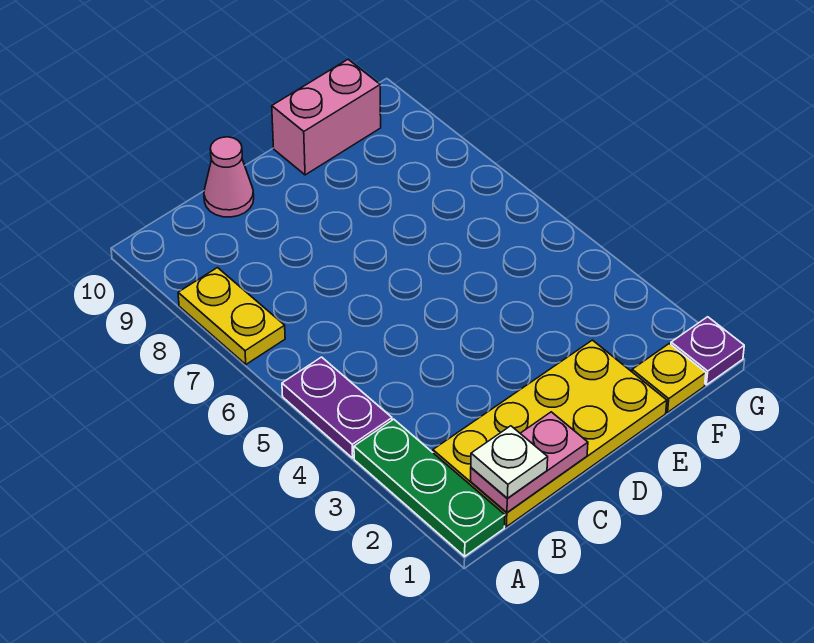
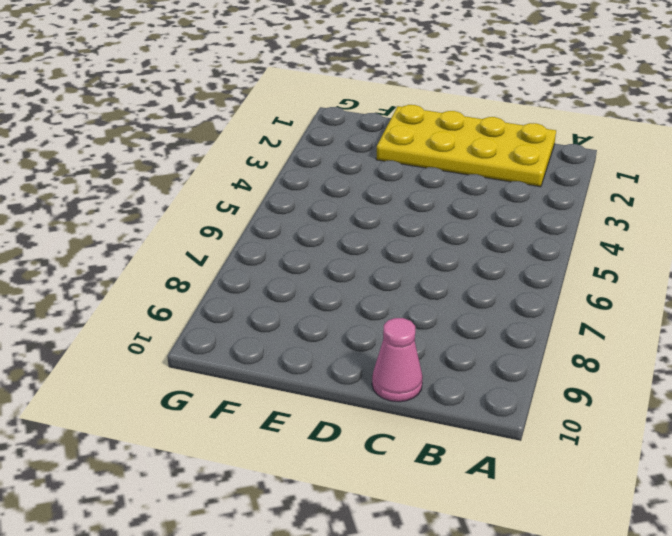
none -> green plate A1:A3 level 1
none -> purple plate A4:A5 level 1

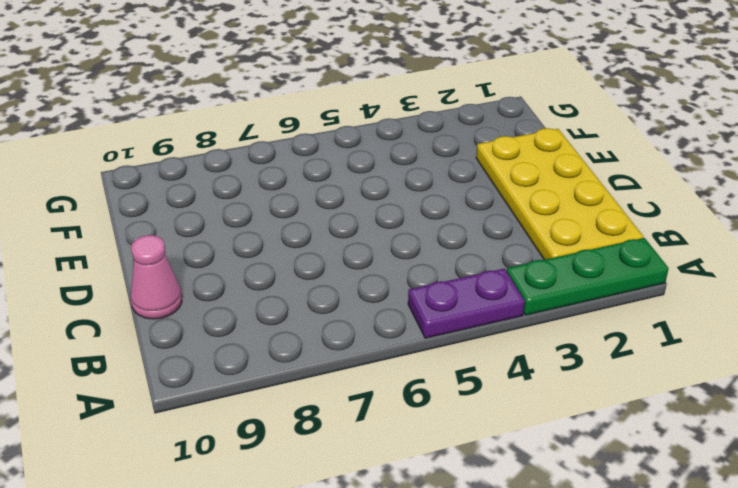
none -> yellow plate A7:A8 level 1
none -> pink brick E10:F10 level 1

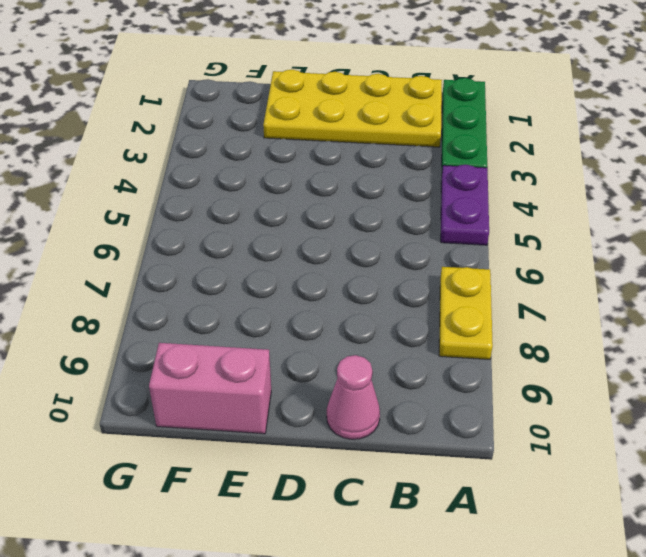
none -> yellow plate F1 level 1
none -> purple plate G1 level 1

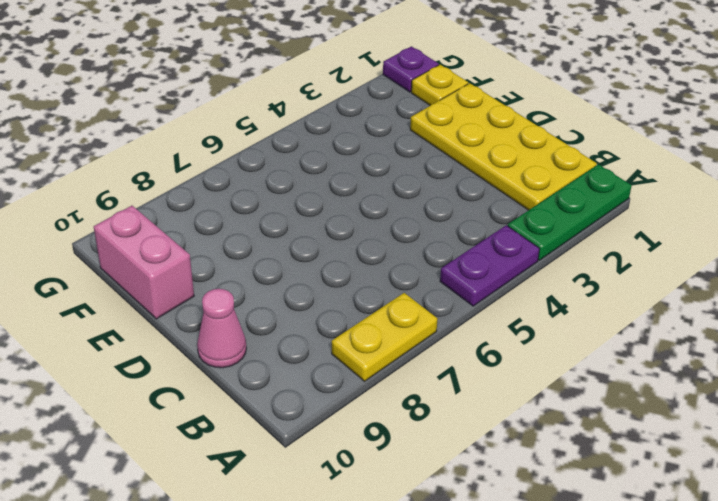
none -> pink plate B1:C1 level 2
none -> white plate B1 level 3

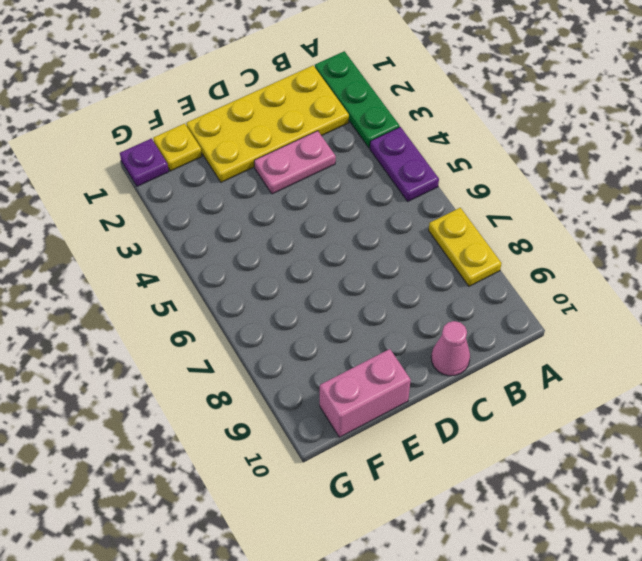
pink plate C3:D3 level 1 -> pink plate B1:C1 level 2
none -> white plate B1 level 3

